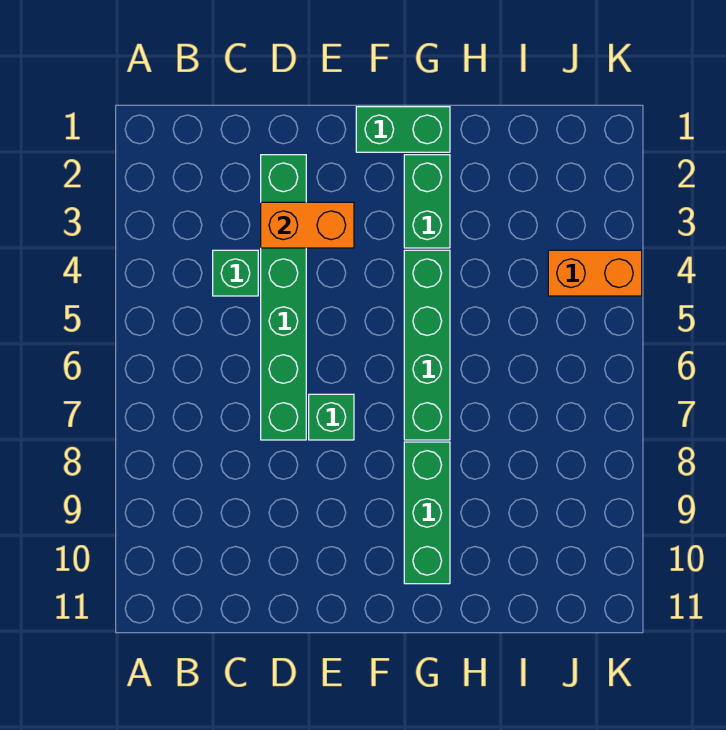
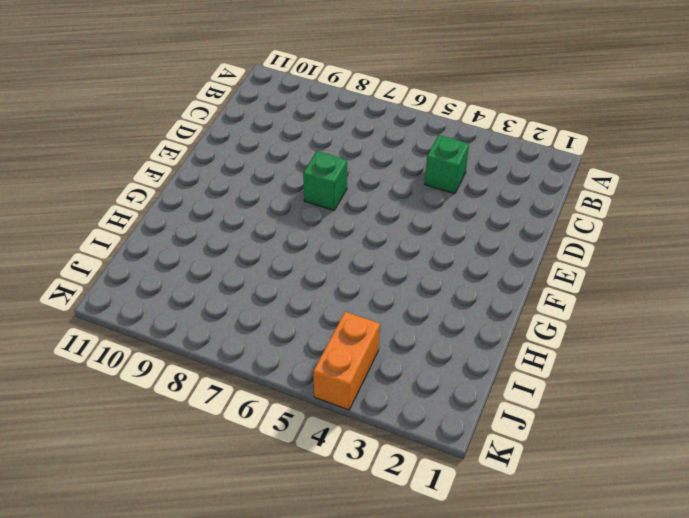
none -> green brick D2:D7 level 1
none -> green brick F1:G1 level 1

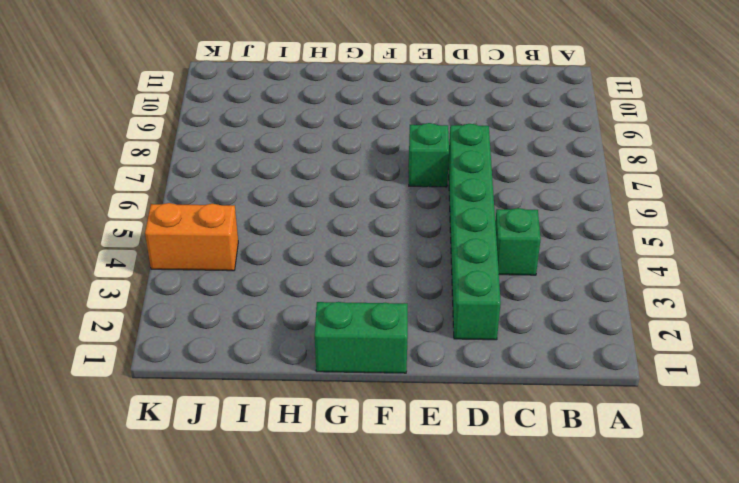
none -> green brick G2:G3 level 1
none -> green brick G4:G7 level 1

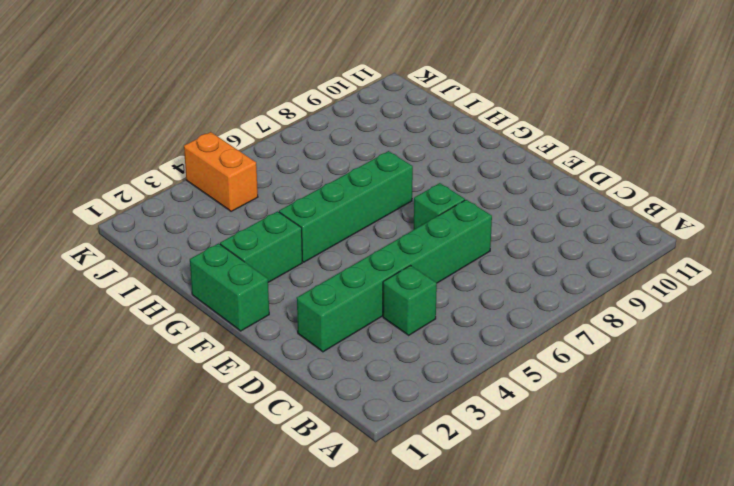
none -> green brick G8:G10 level 1
none -> orange brick D3:E3 level 2

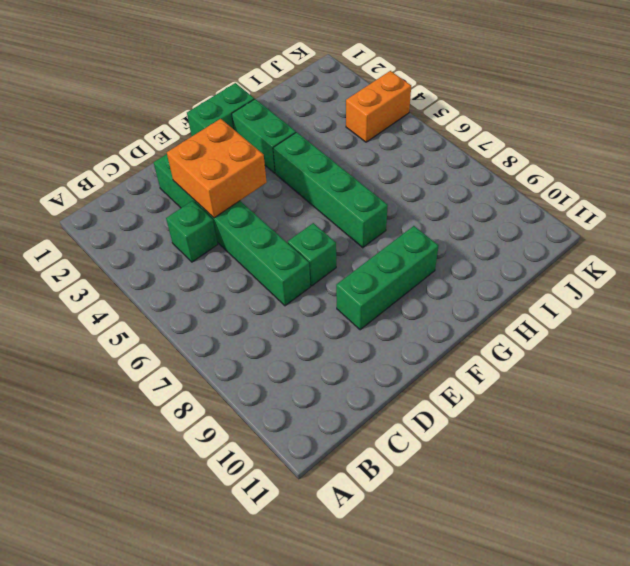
orange brick D3:E4 level 2 -> orange brick D3:E3 level 2
green brick E9:G9 level 1 -> green brick G8:G10 level 1

